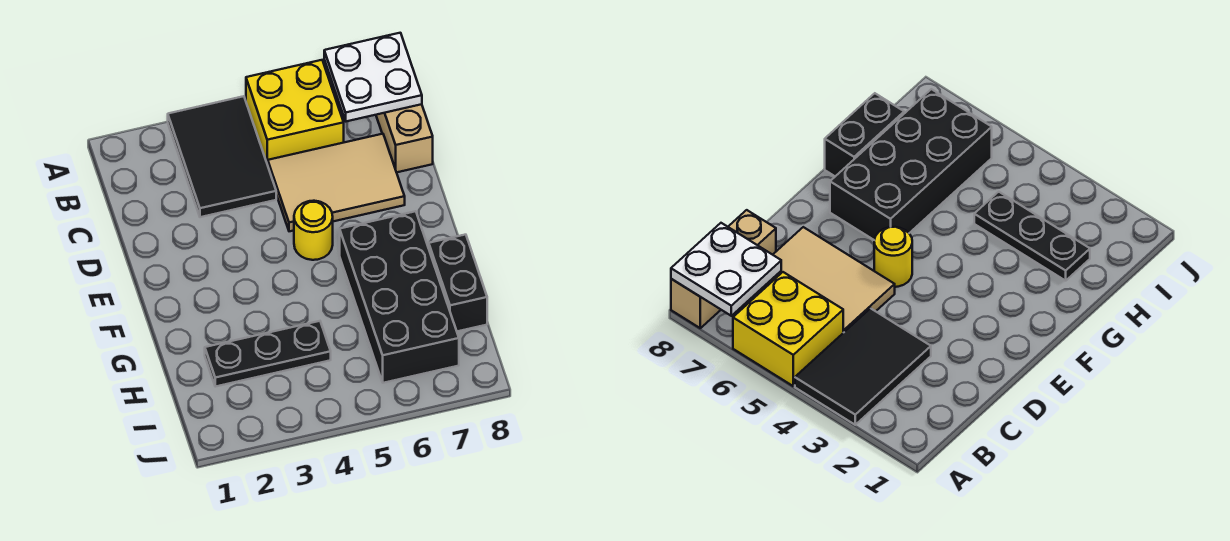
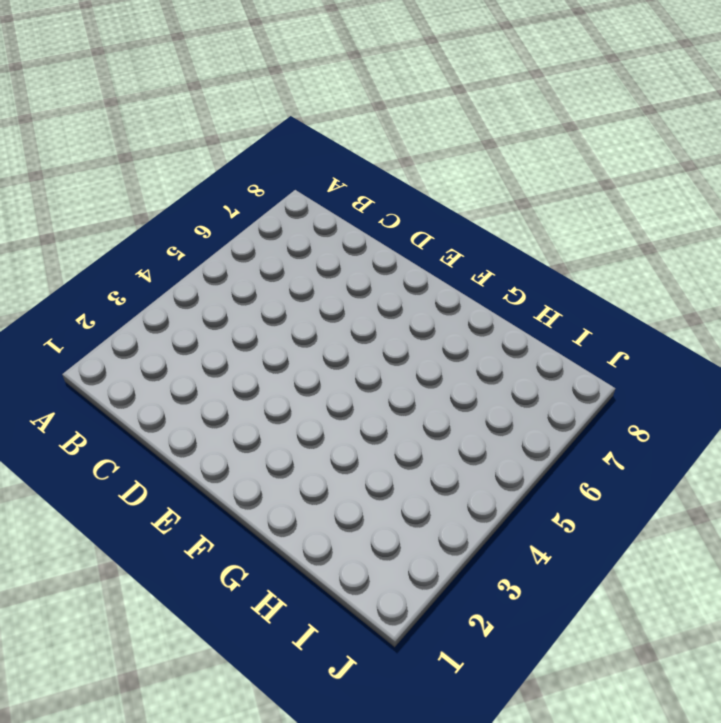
none -> black tile A3:C4 level 1
none -> yellow brick A5:B6 level 1

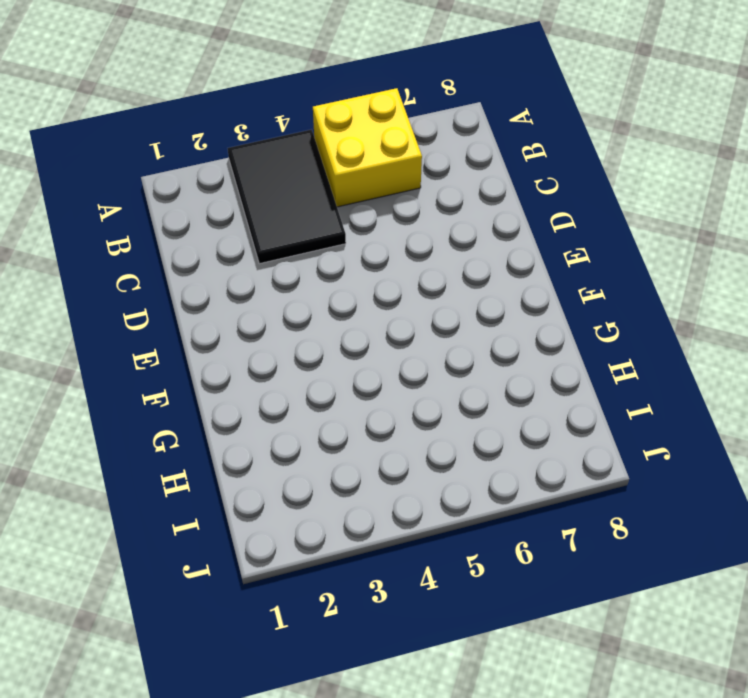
none -> tan brick A8:C8 level 1
none -> tan tile C5:D7 level 1

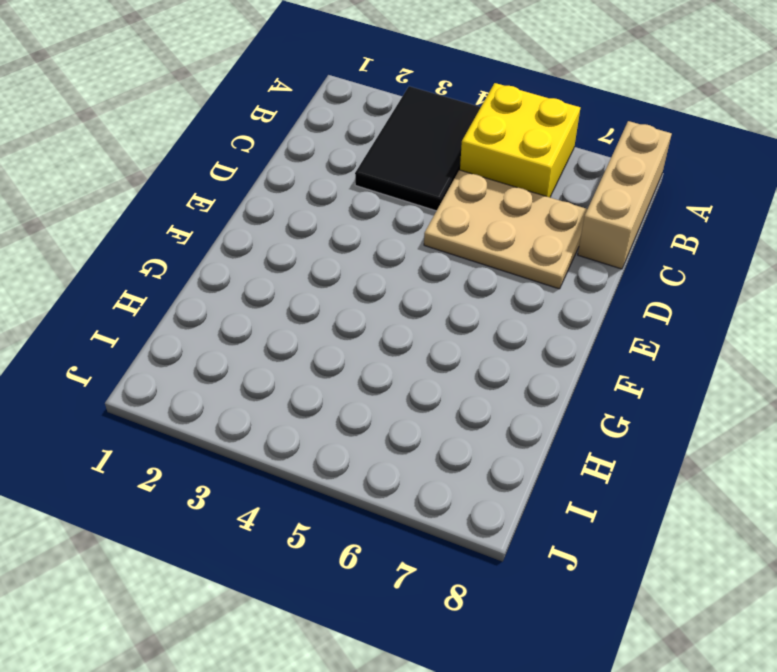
tan plate C5:D7 level 1 -> tan tile C5:D7 level 1
none -> yellow round brick E5 level 1
none -> black brick F6:I7 level 1

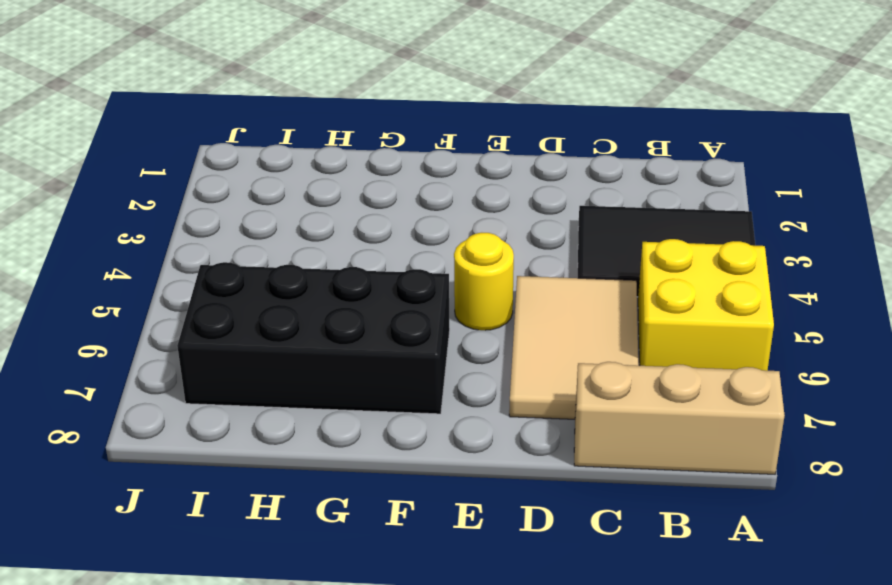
none -> black brick G8:H8 level 1
none -> black plate H2:H4 level 1

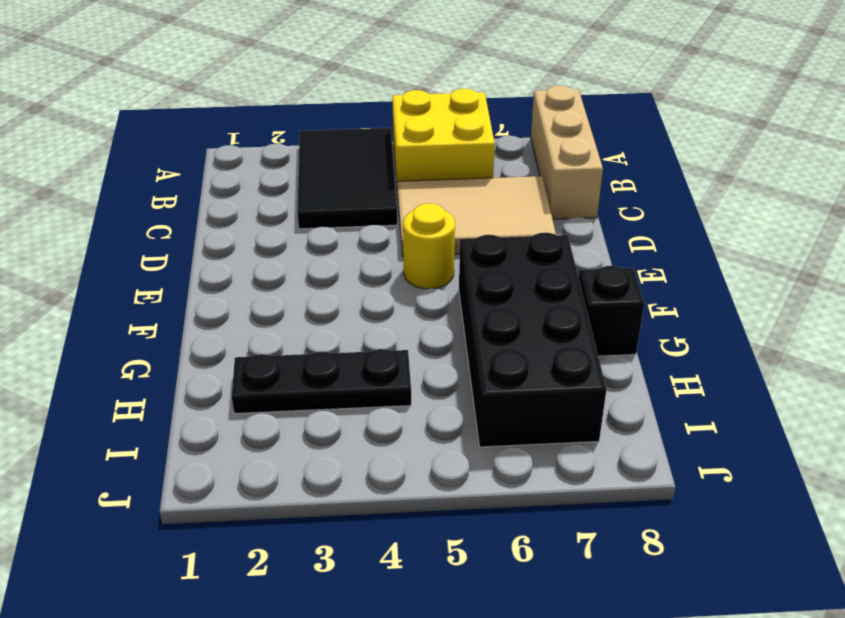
black brick G8 level 1 -> black brick G8:H8 level 1
none -> white plate A7:B8 level 2

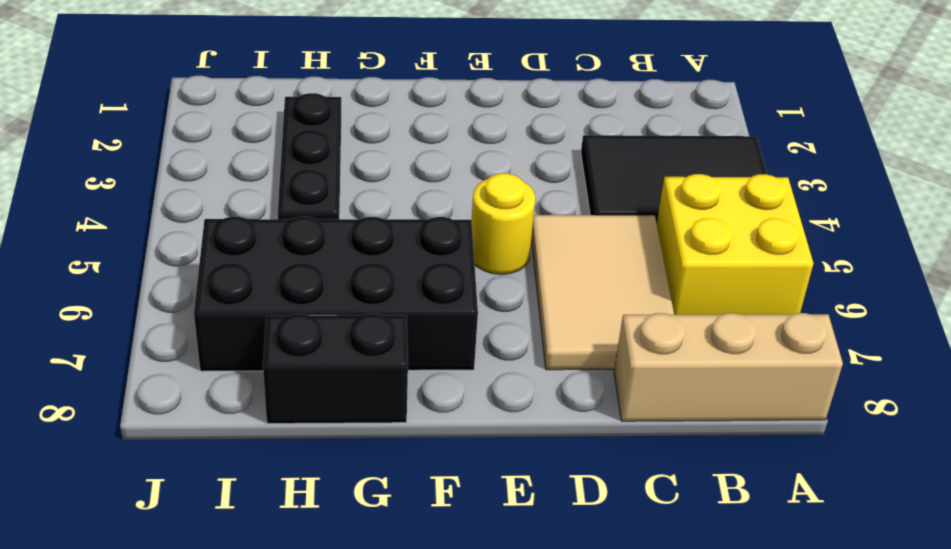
none -> white plate A7:B8 level 2

